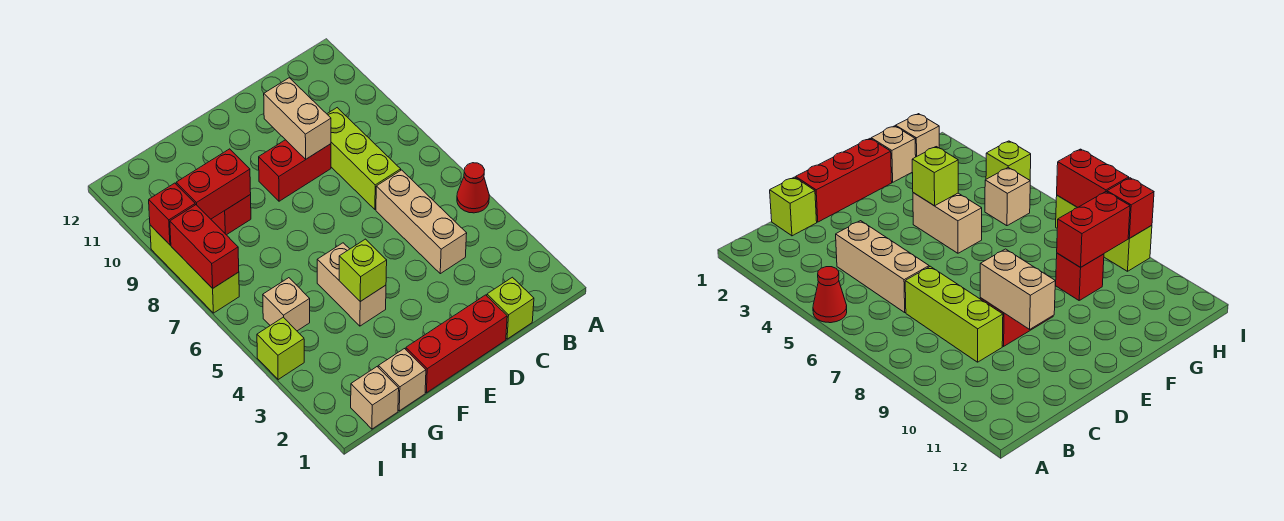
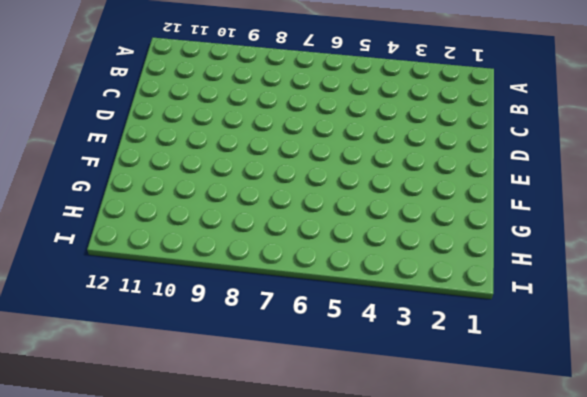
none -> red cone A5 level 1
none -> lime brick C1 level 1
none -> tan brick C4:C6 level 1

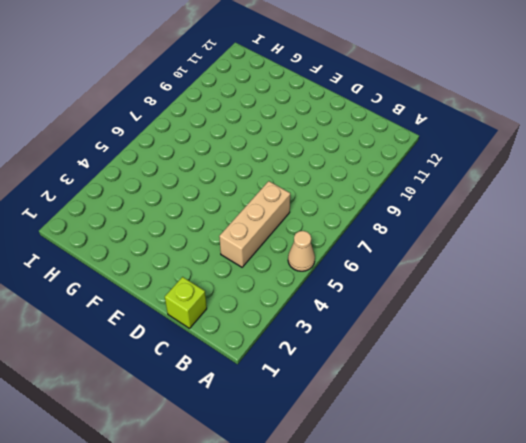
tan cone A5 level 1 -> red cone A5 level 1
none -> lime brick C7:C9 level 1
none -> red brick D1:F1 level 1
none -> red brick D9:E9 level 1

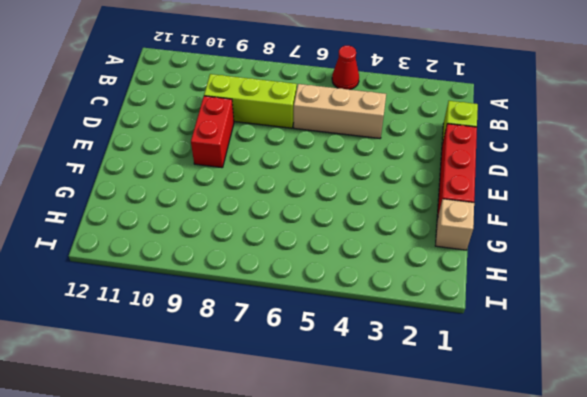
none -> tan brick F4:F5 level 1
none -> red brick G9 level 1
none -> tan brick H1 level 1

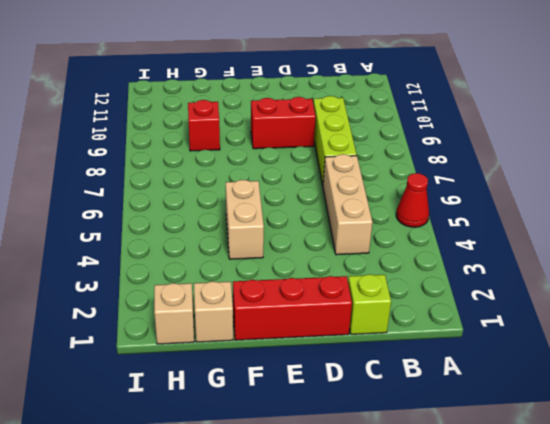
none -> tan brick H5 level 1
none -> lime brick I4 level 1
none -> lime brick I7:I9 level 1

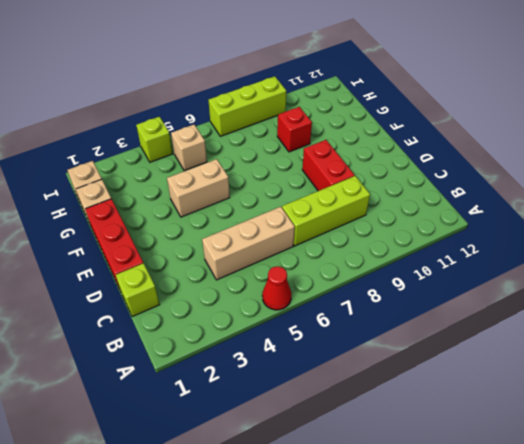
none -> tan brick D9:D10 level 2
none -> lime brick F4 level 2
none -> red brick G9:H9 level 2

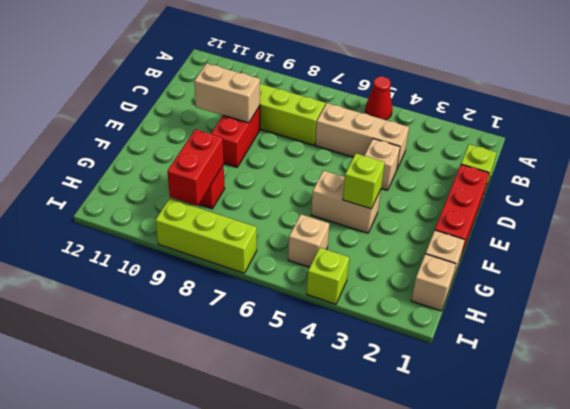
tan brick D4 level 1 -> none
none -> red brick I7:I8 level 2
none -> red brick I9 level 2

